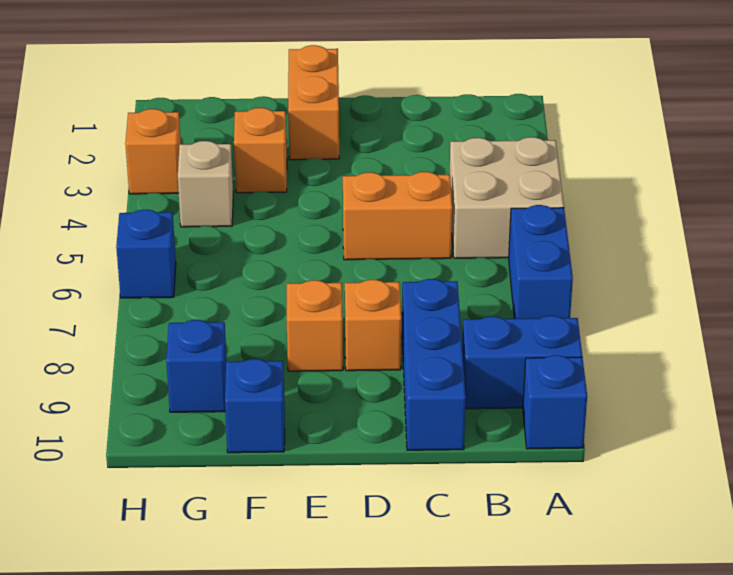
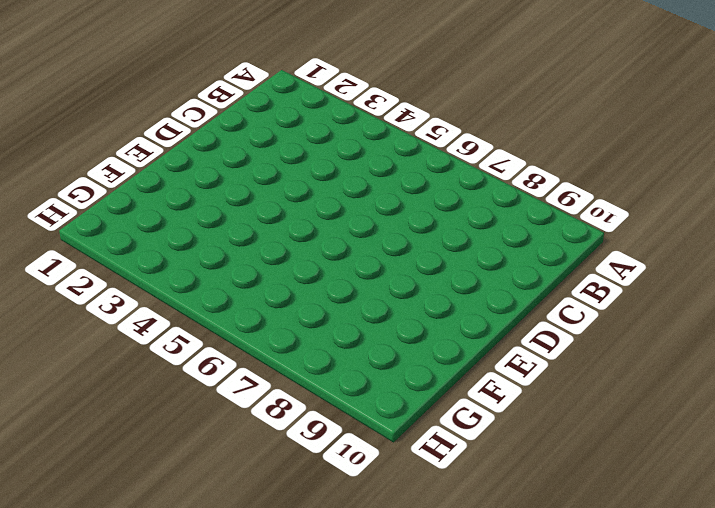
none -> tan brick A4:B5 level 1
none -> blue brick A6:A7 level 1
none -> blue brick A9:B9 level 1

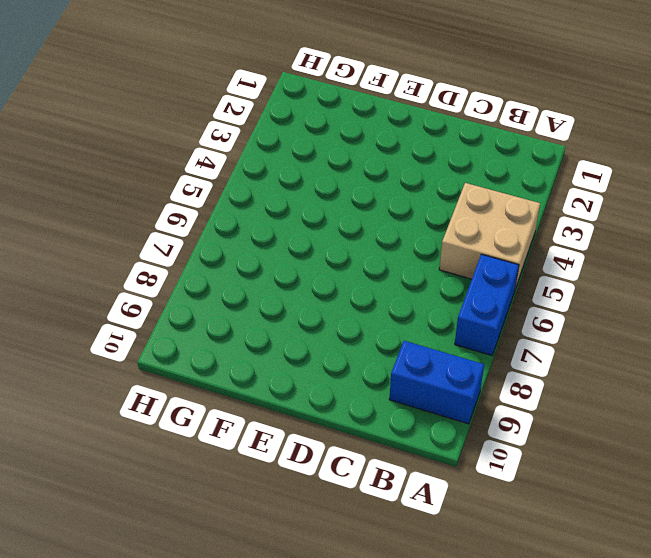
none -> blue brick A10 level 1
none -> orange brick C5:D5 level 1
none -> blue brick C8:C10 level 1

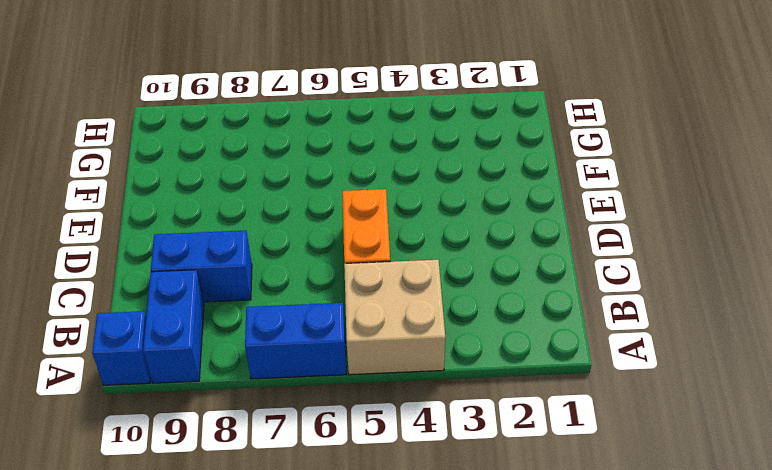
blue brick C8:C9 level 1 -> blue brick C8:C10 level 1
none -> orange brick D8 level 1
none -> orange brick E1:E2 level 1
none -> orange brick E8 level 1

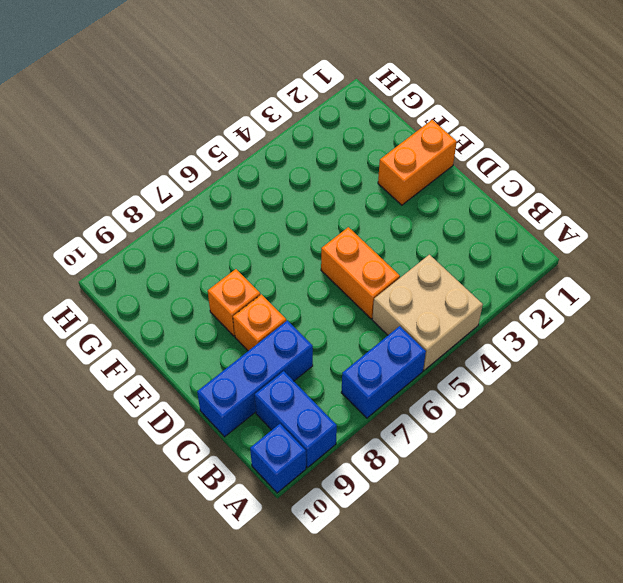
none -> orange brick F3 level 1
none -> blue brick F10 level 1
none -> tan brick G4 level 1

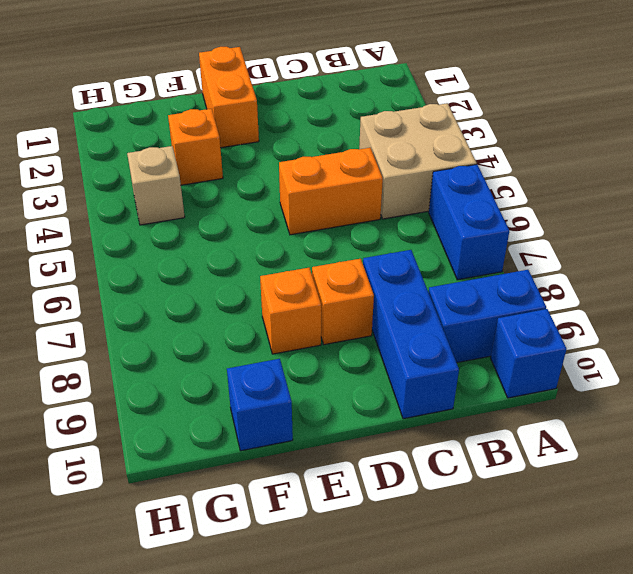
none -> blue brick G9 level 1
none -> orange brick H3 level 1
none -> blue brick H6 level 1

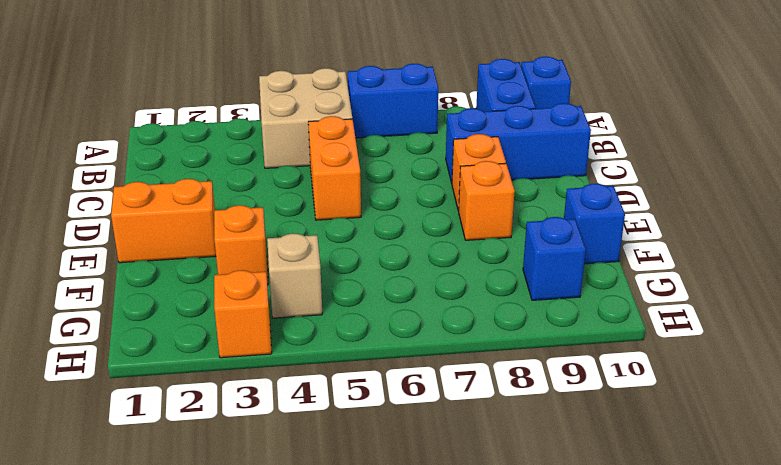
none -> blue brick H6 level 1

